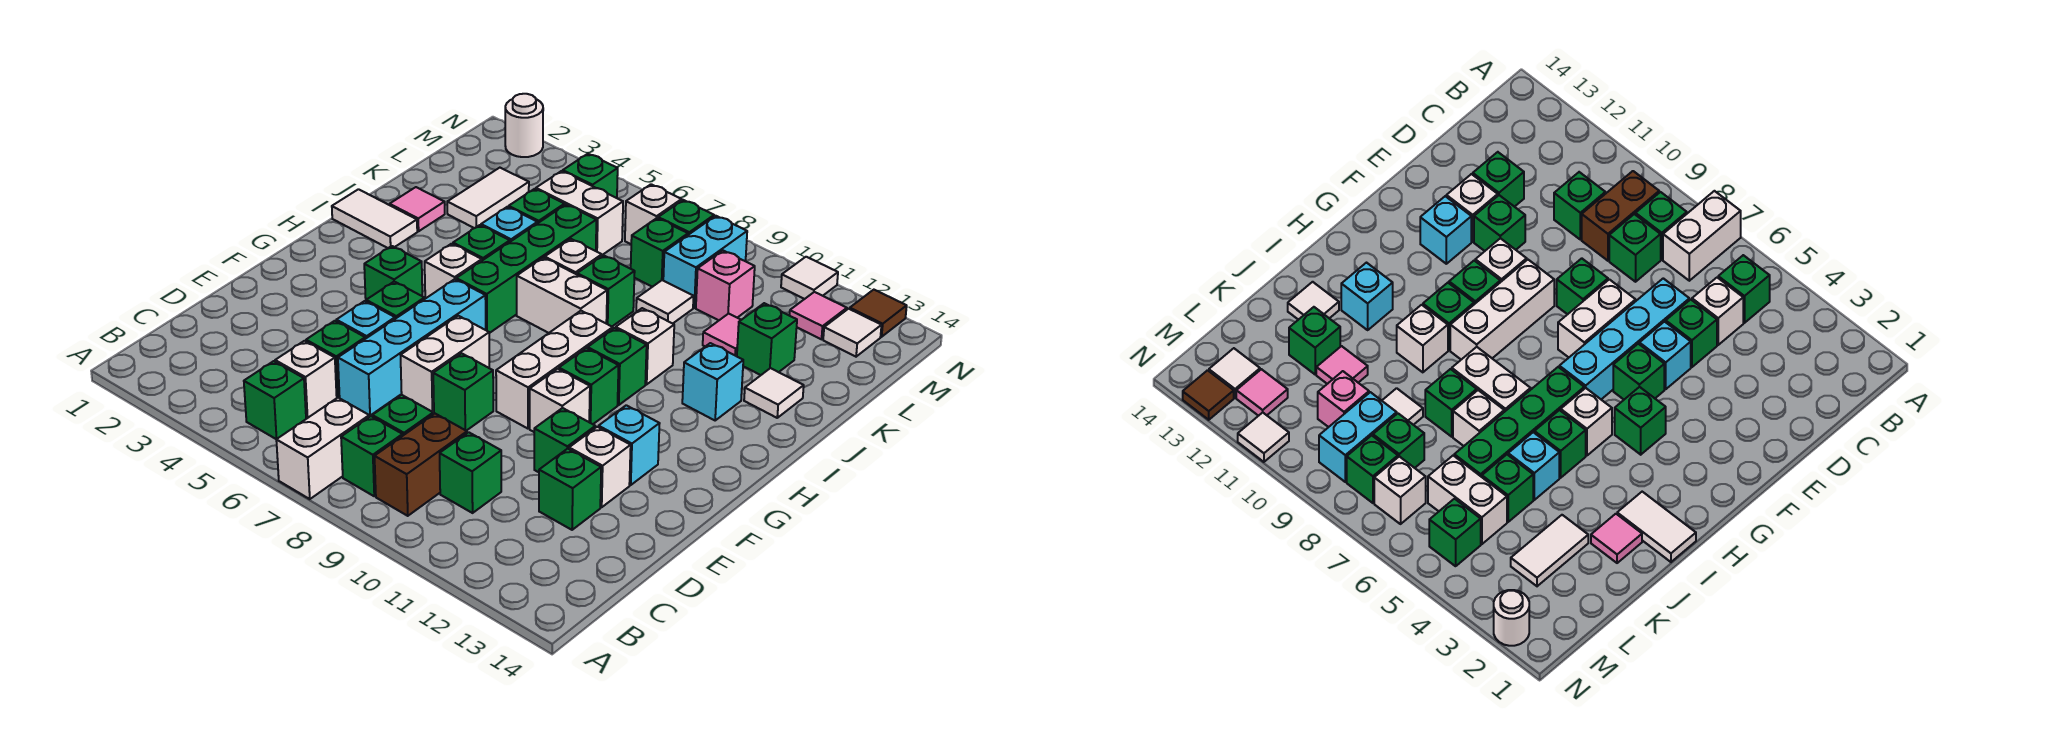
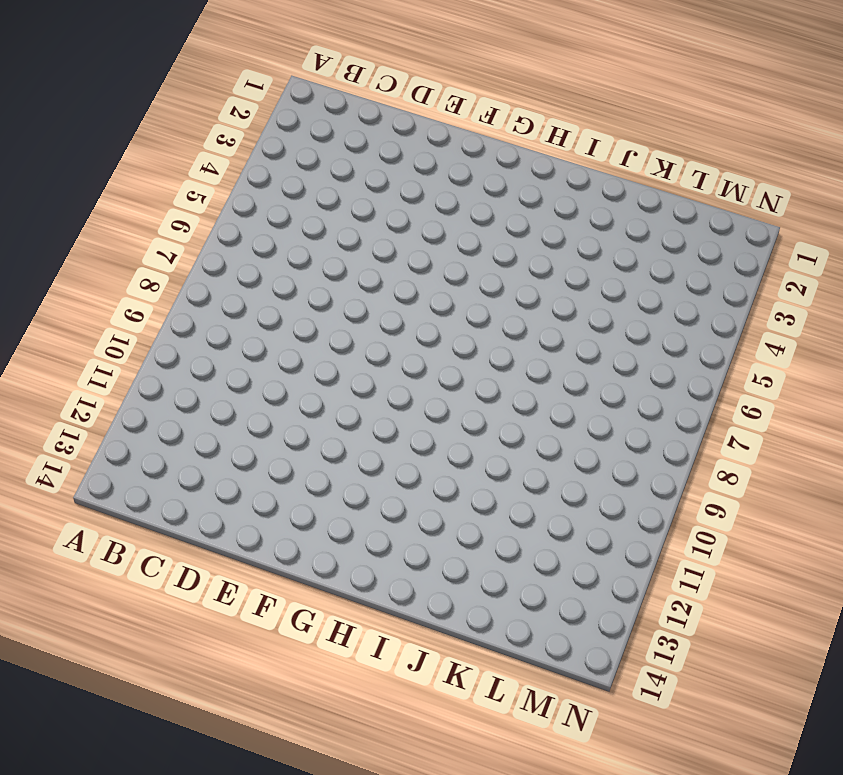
none -> white brick A7:B7 level 1
none -> green brick B5 level 1
none -> green brick B8 level 1
none -> brown brick B9:C9 level 1

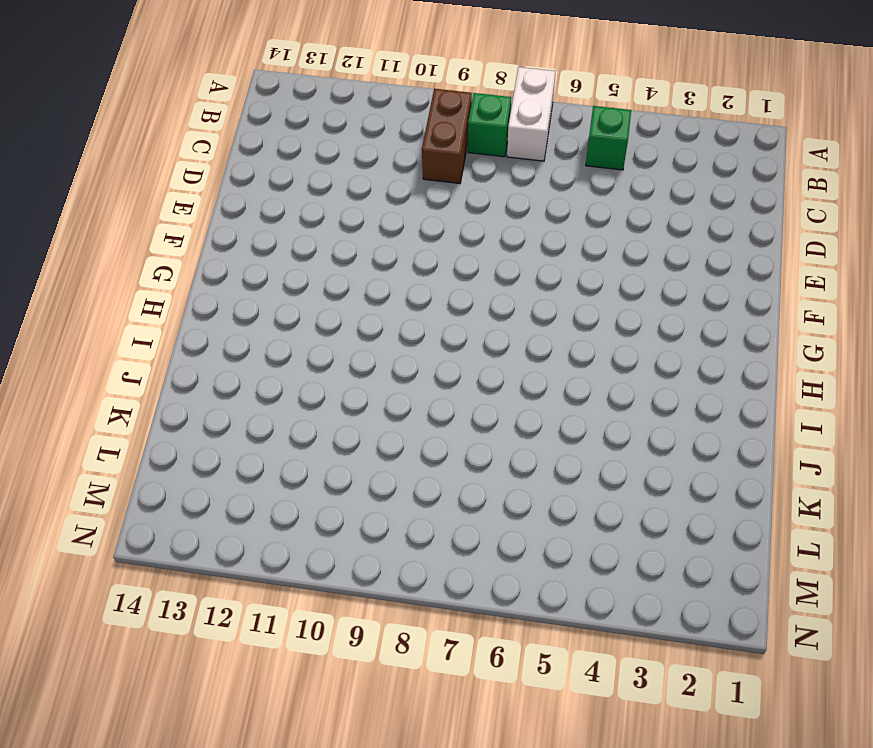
none -> white brick C5 level 1
none -> green brick C8 level 1
none -> green brick C10 level 1
none -> green brick D5 level 1

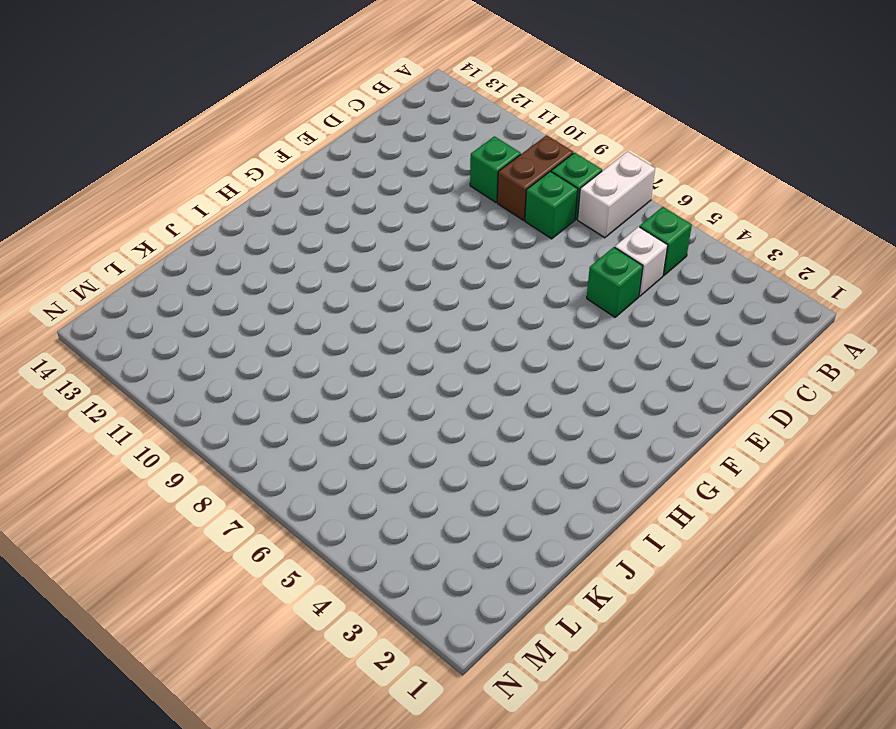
none -> cyan brick D6:G6 level 1
none -> green brick D12 level 1
none -> cyan brick E5 level 1
none -> white brick E7:F7 level 1

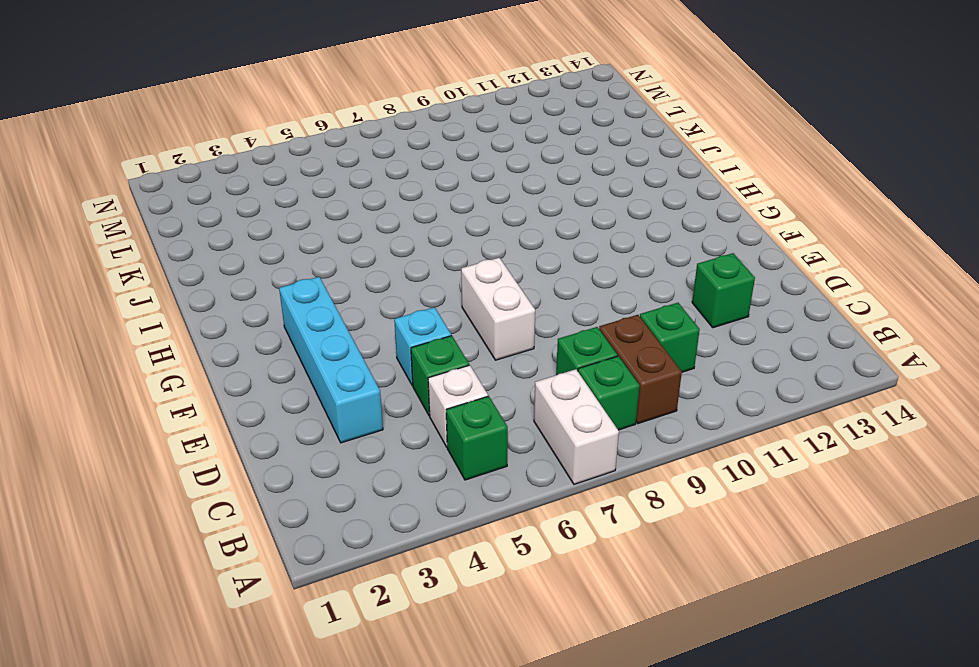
cyan brick D3:G3 level 1 -> cyan brick D6:G6 level 1
none -> green brick E8 level 1
none -> green brick E11 level 1
none -> white brick E12 level 1
none -> green brick F5 level 1

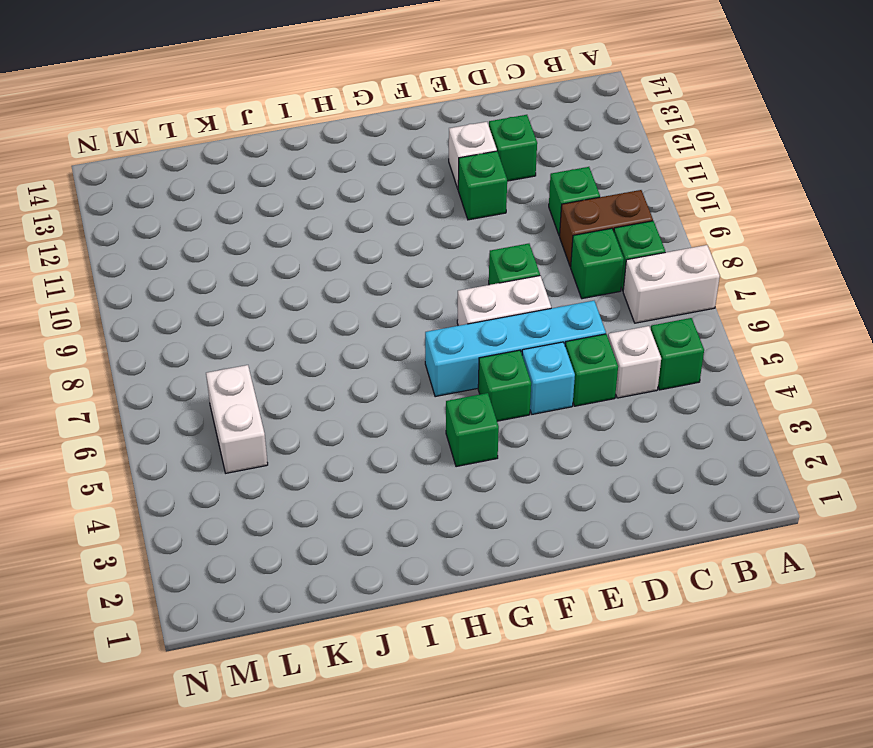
none -> white brick F9:H9 level 1
none -> white brick F10 level 1
none -> cyan brick F12 level 1
none -> green brick G10 level 1

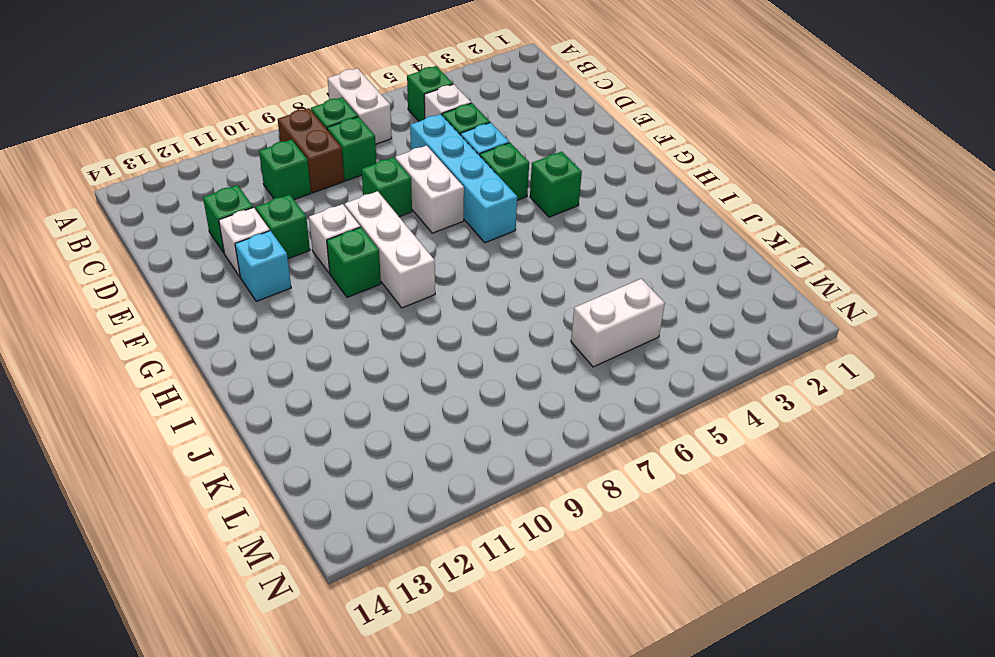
none -> white brick H5 level 1
none -> green brick H6:K6 level 1
none -> green brick H10 level 1
none -> white tile I1:I2 level 1

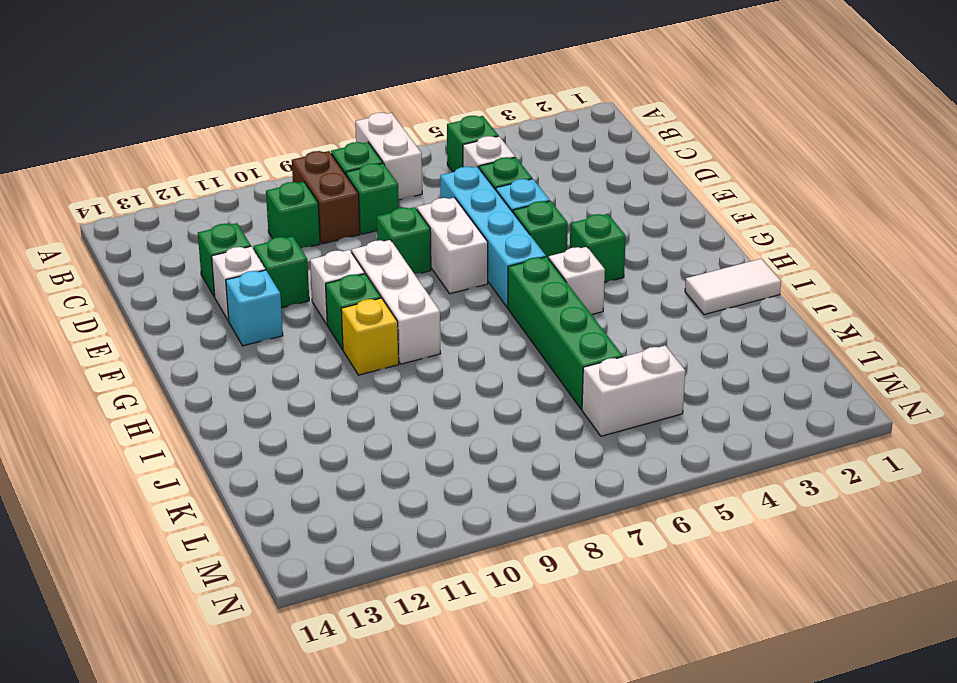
yellow brick H10 level 1 -> green brick H10 level 1
none -> green brick I5 level 1
none -> white brick I7:I8 level 1
none -> white brick I10 level 1
none -> cyan brick I12 level 1

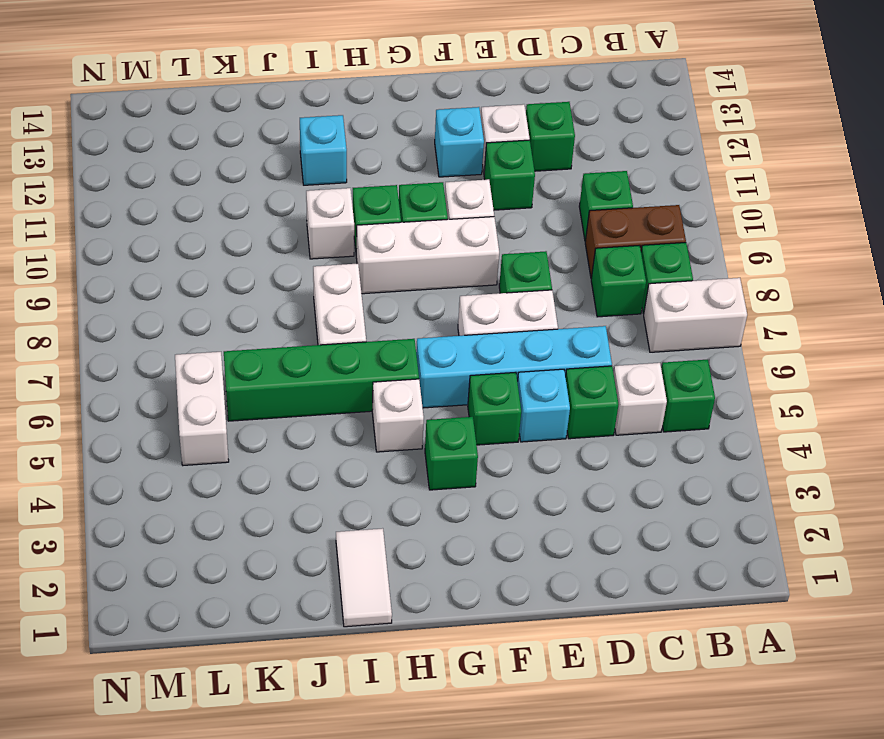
none -> green brick I5 level 1
none -> pink tile J2 level 1
none -> cyan brick J5 level 1
none -> white brick J7 level 1

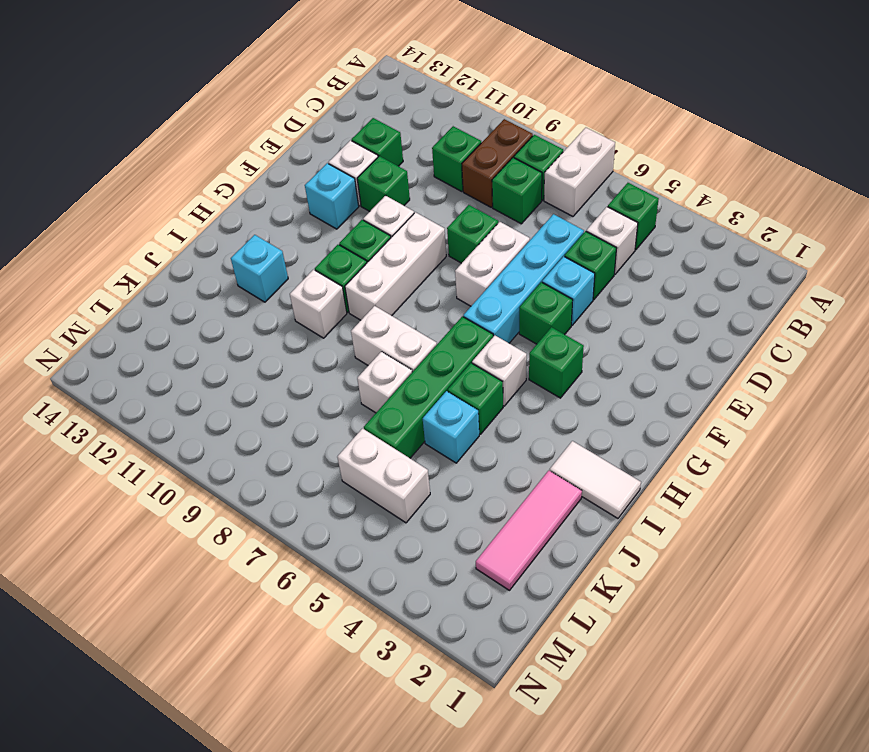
pink tile J2:L2 level 1 -> pink tile J2 level 1
none -> green brick J8 level 1
none -> white tile J13 level 1
none -> white tile K3:L3 level 1
none -> green brick K5 level 1

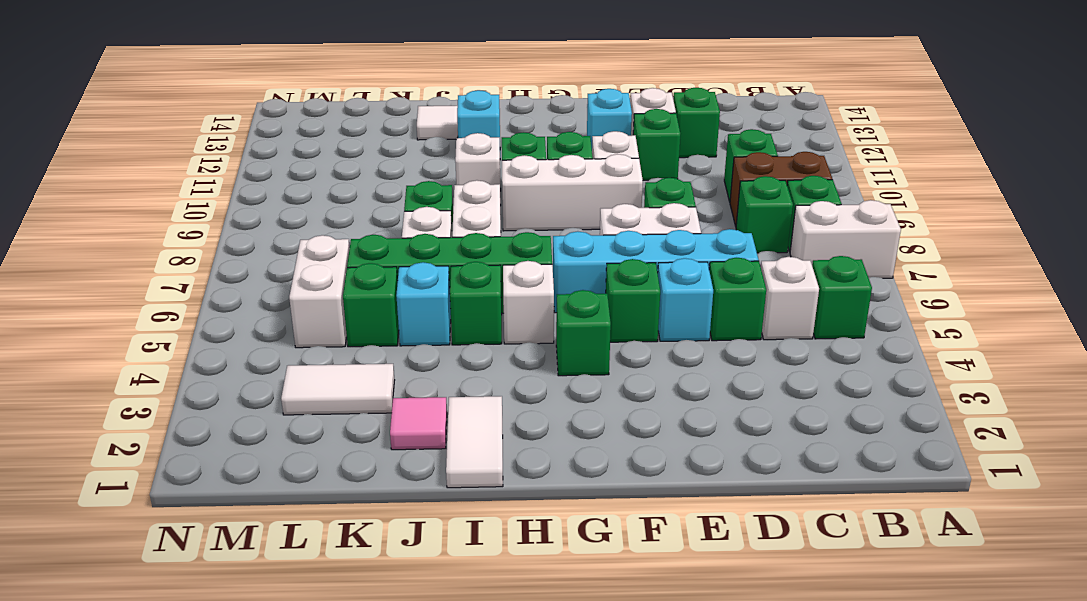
none -> white tile K9 level 1
none -> pink tile K11 level 1
none -> green brick K12 level 1
none -> green brick L8 level 1

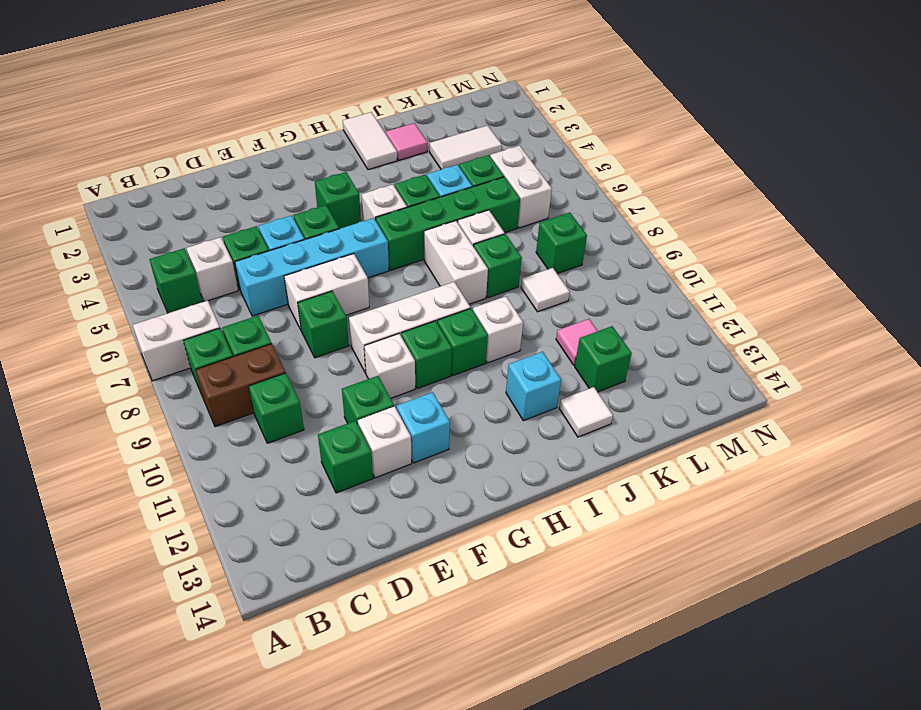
none -> cyan brick L9:M9 level 1
none -> pink brick L10 level 1
none -> green brick M5 level 1
none -> white brick M7 level 1

